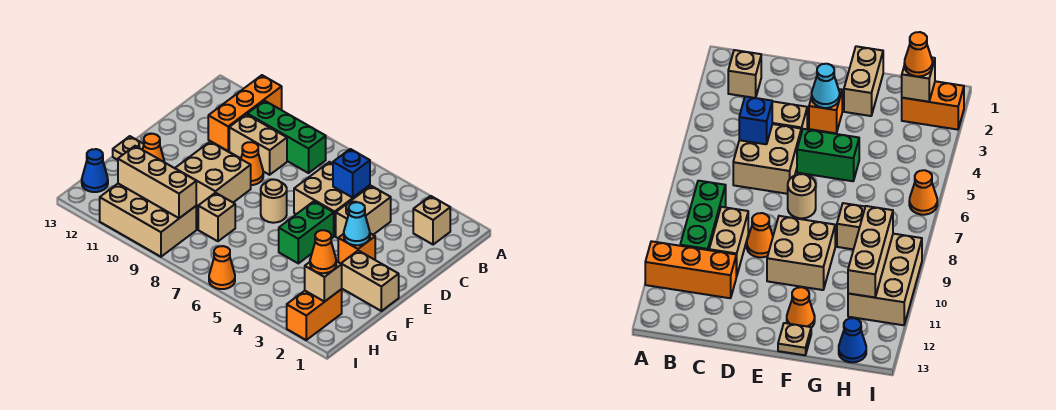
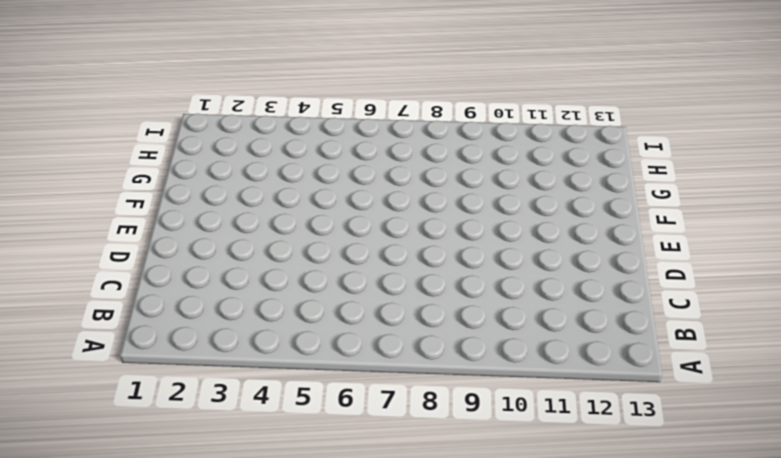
none -> orange brick A11:C11 level 1
none -> tan brick B2 level 1
none -> green brick B8:B10 level 1

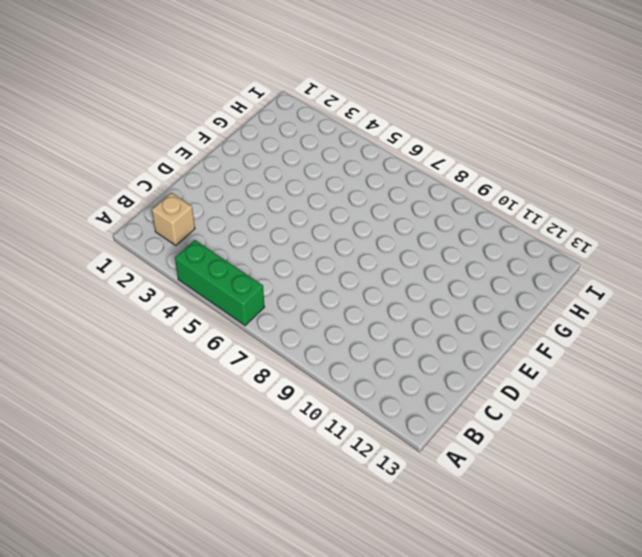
green brick A4:A6 level 1 -> green brick B8:B10 level 1
none -> orange brick A11:C11 level 1
none -> tan brick C4:D4 level 1
none -> tan brick C5:D6 level 1

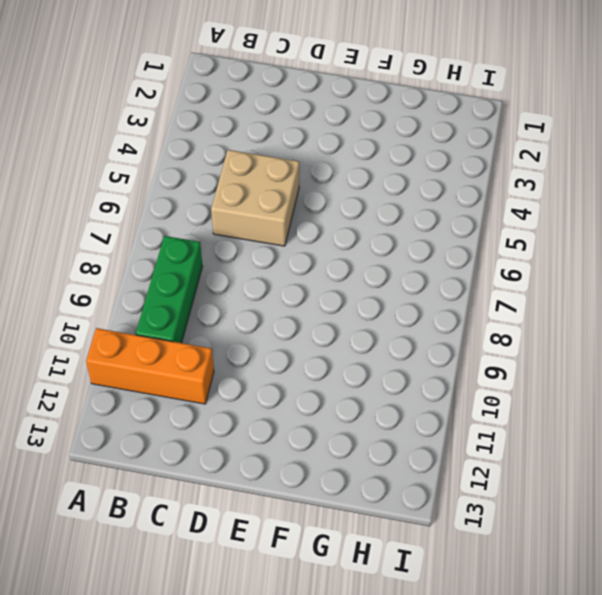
none -> tan brick B2 level 1
none -> tan brick C4:D4 level 1
none -> tan brick C9:C10 level 1

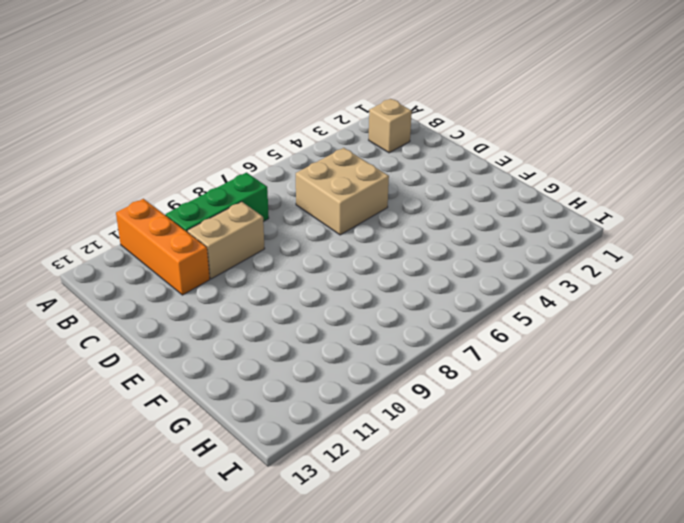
none -> tan brick C4:D4 level 1
none -> orange cone D9 level 1
none -> orange brick E3 level 1

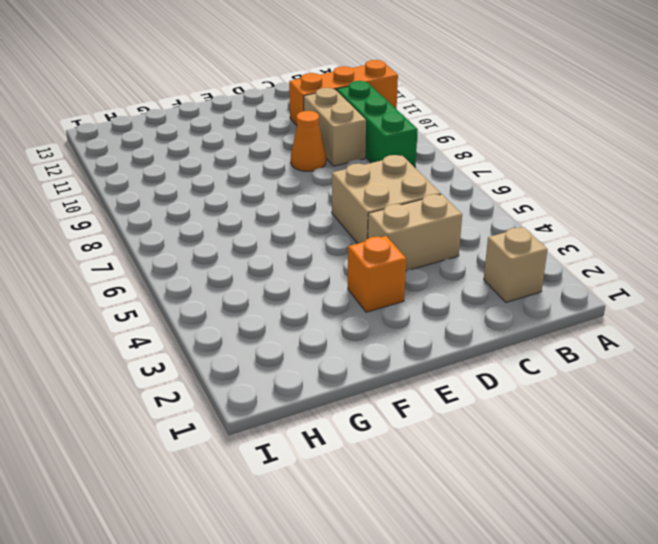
none -> green brick E5:F5 level 1
none -> tan round brick E7 level 1
none -> tan brick E9:F10 level 1

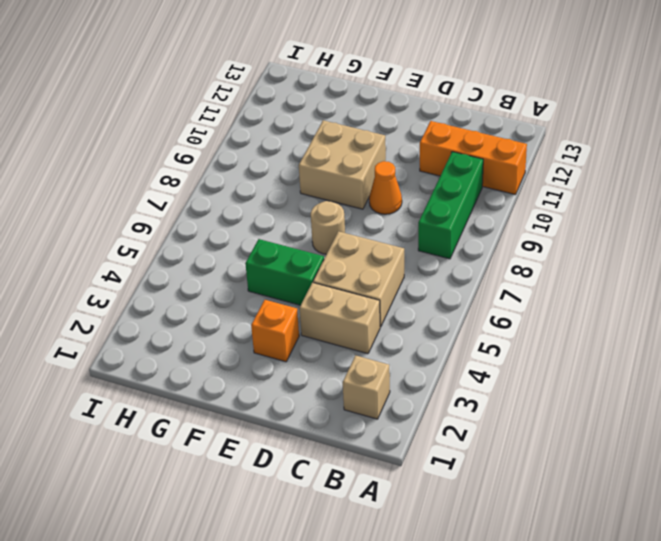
none -> tan brick C9:C10 level 1
none -> tan brick F1:F2 level 1
none -> orange cone F12 level 1

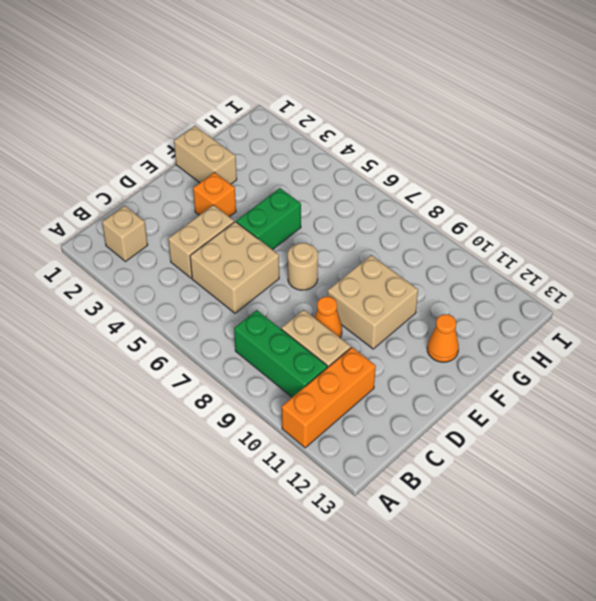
none -> tan plate F13 level 1
none -> tan brick G8 level 1
none -> orange brick H2:I2 level 1

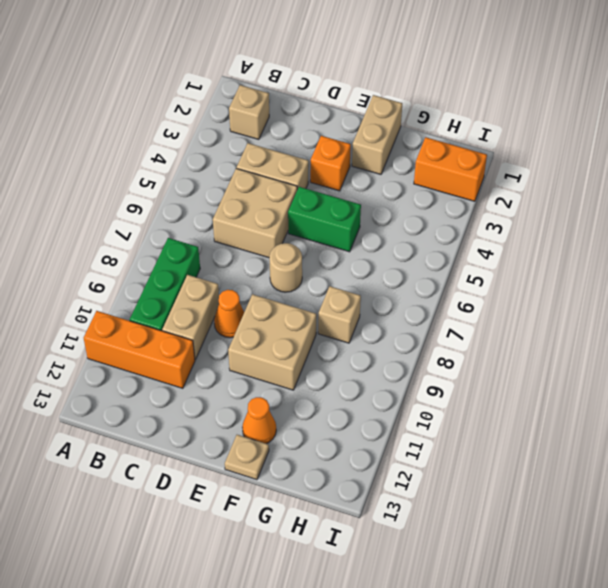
none -> tan brick H9:I11 level 1
none -> blue cone H13 level 1
none -> orange cone I6 level 1

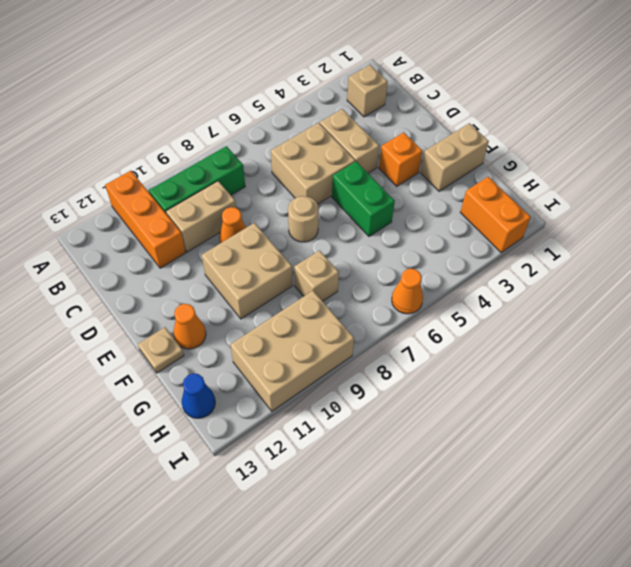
none -> blue brick C5 level 2
none -> cyan cone E3 level 2
none -> tan brick H2 level 2

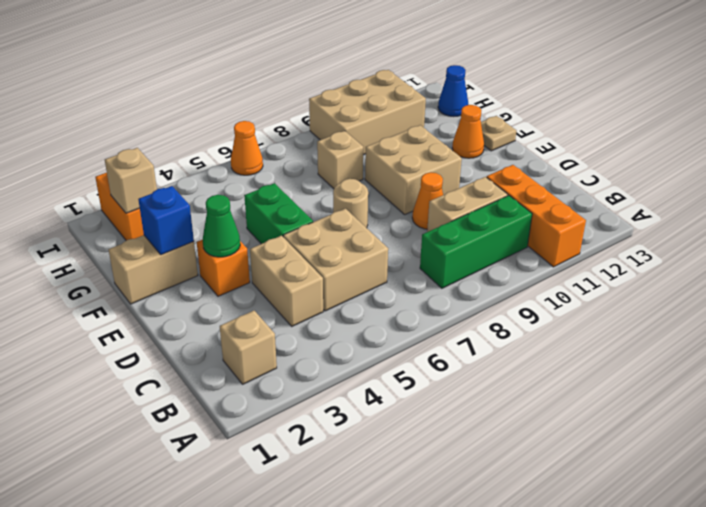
green cone E3 level 2 -> cyan cone E3 level 2
blue brick F2 level 2 -> blue brick C5 level 2
none -> tan brick H9:H11 level 2
none -> orange cone H2 level 3

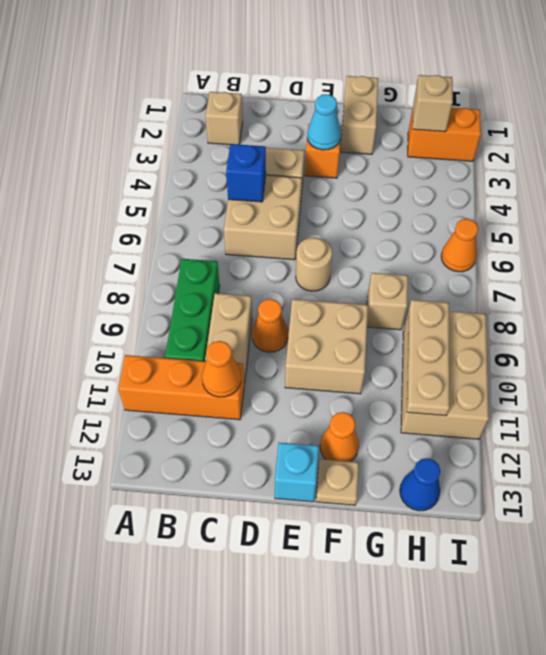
orange cone C11 level 2 -> orange cone H2 level 3
cyan brick E13 level 1 -> none
tan plate H9:H11 level 2 -> tan brick H9:H11 level 2
none -> green brick E5:F5 level 1

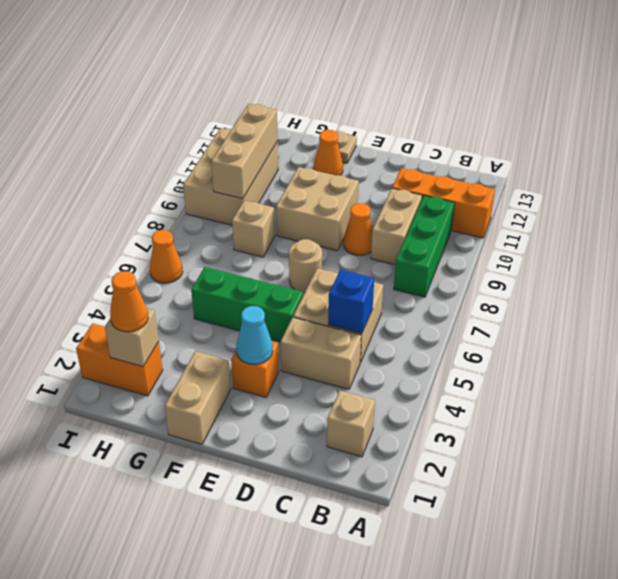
green brick E5:G5 level 1 -> green brick E5:F5 level 1
none -> blue cone H13 level 1

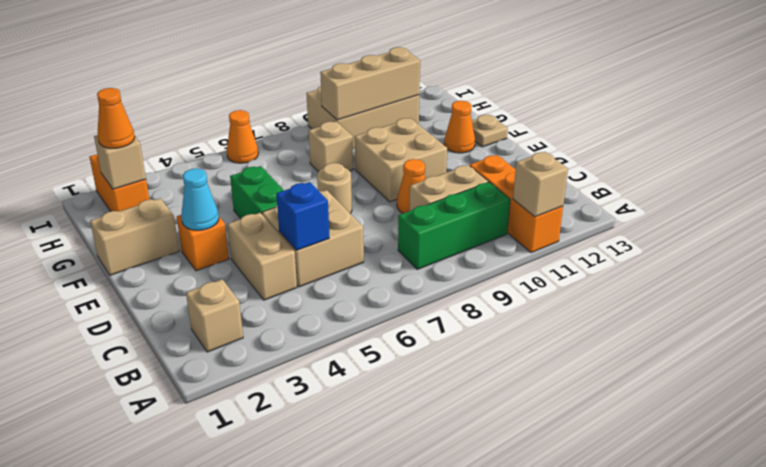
tan brick A11 level 2 -> none
none -> blue cone H13 level 1

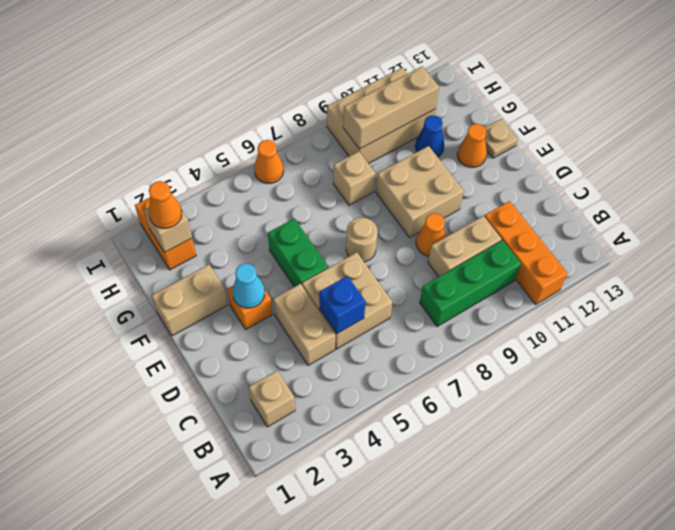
blue cone G11 level 1 -> blue cone H13 level 1

